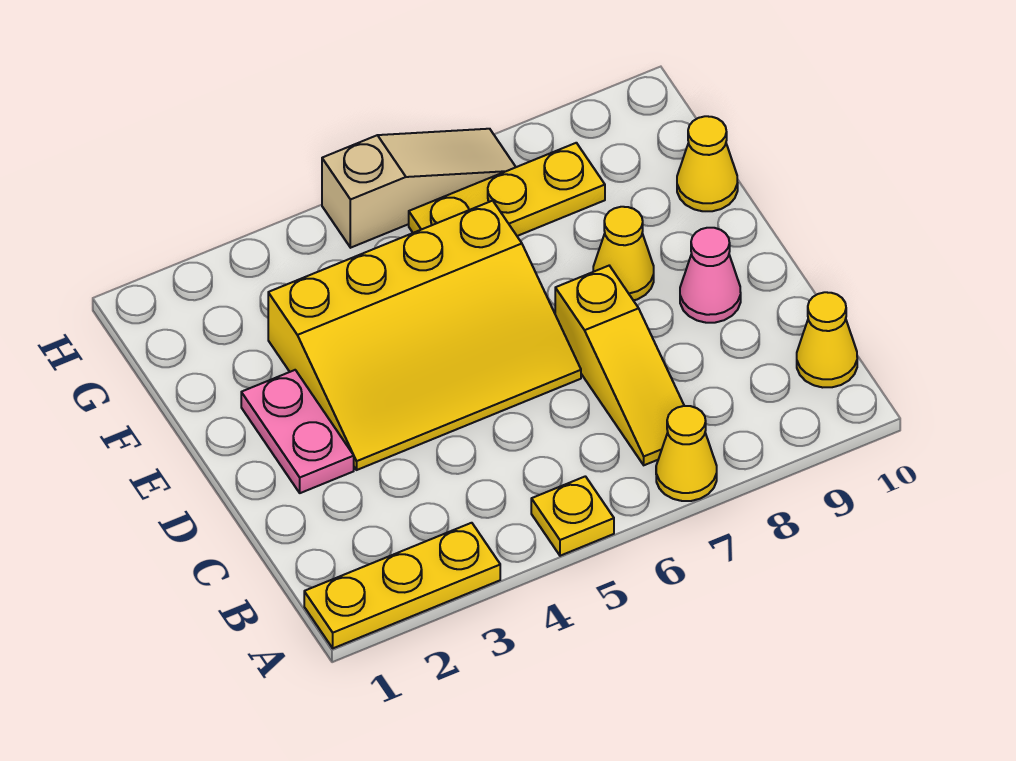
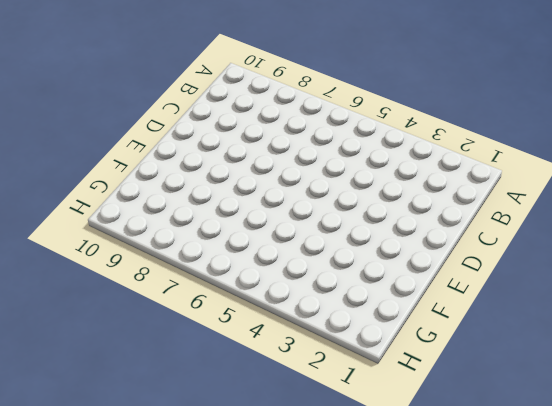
none -> yellow plate A1:A3 level 1
none -> yellow plate A5 level 1
none -> yellow cone A7 level 1

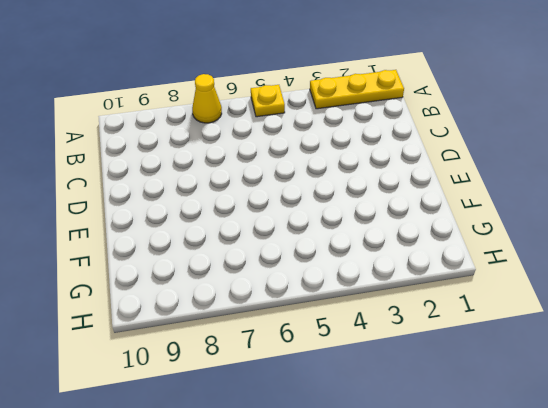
none -> yellow slope B7:D7 level 1 top D
none -> yellow cone B10 level 1
none -> pink plate D2:E2 level 1

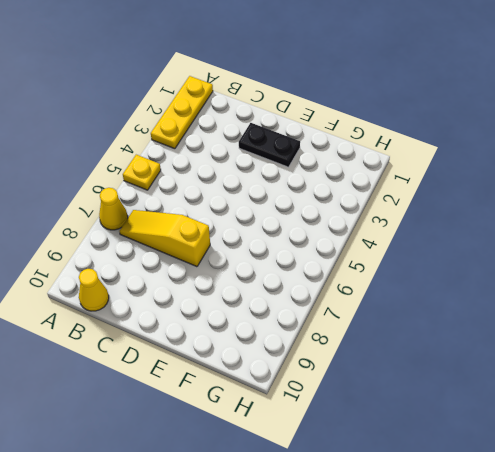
black plate D2:E2 level 1 -> pink plate D2:E2 level 1
none -> yellow slope D3:F6 level 1 top F
none -> pink cone D9 level 1
none -> yellow cone E8 level 1

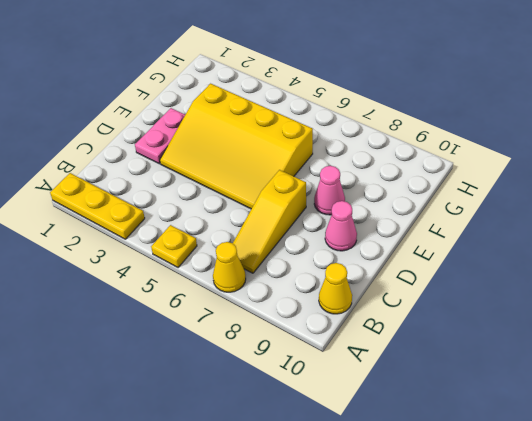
pink cone E8 level 1 -> yellow cone E8 level 1
none -> yellow cone F10 level 1
none -> yellow plate G6:G8 level 1
none -> tan slope H5:H7 level 1 top 5

